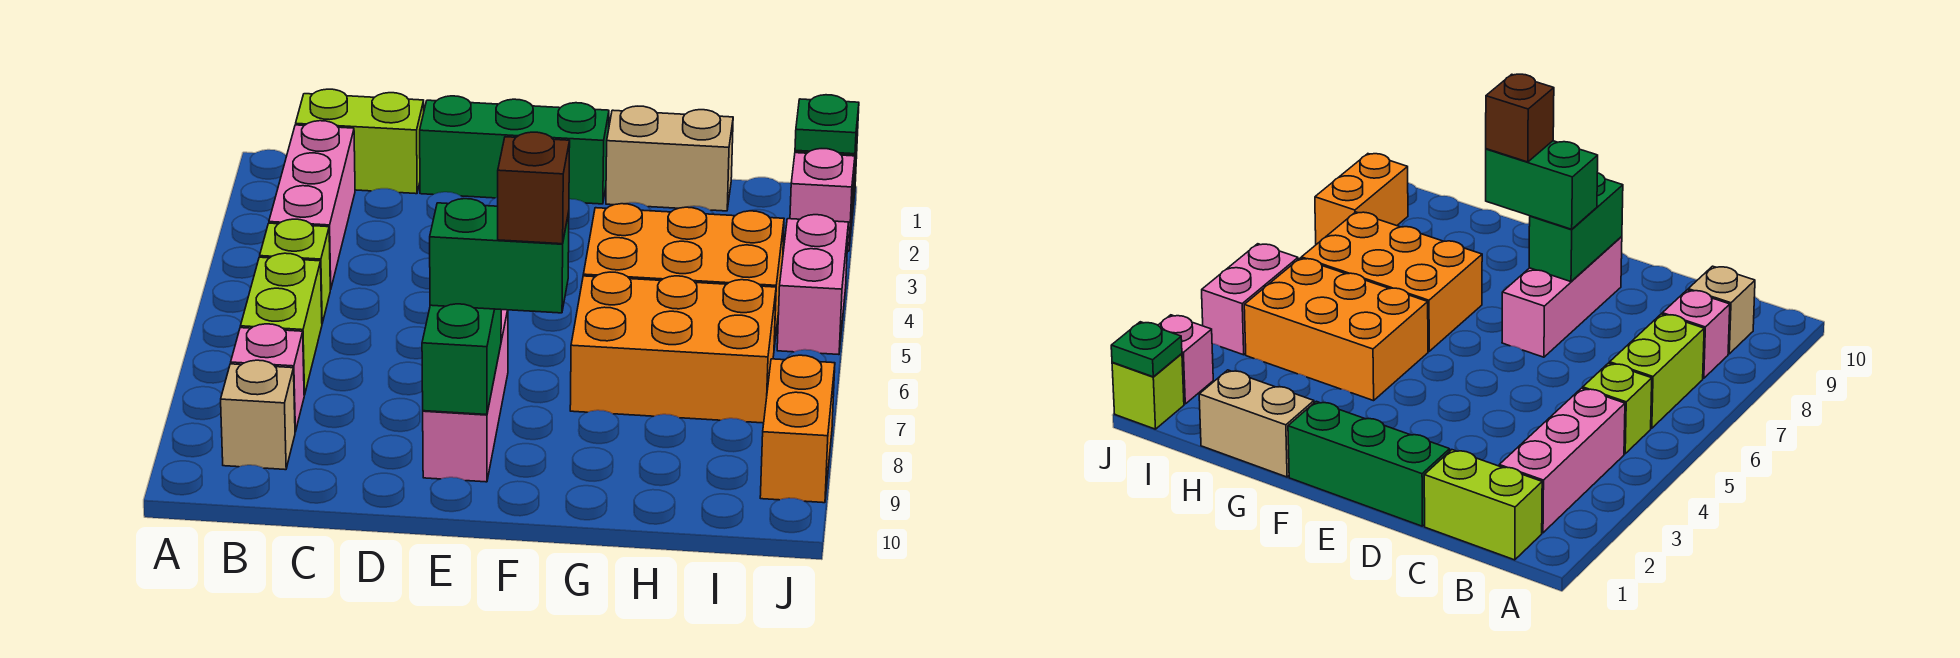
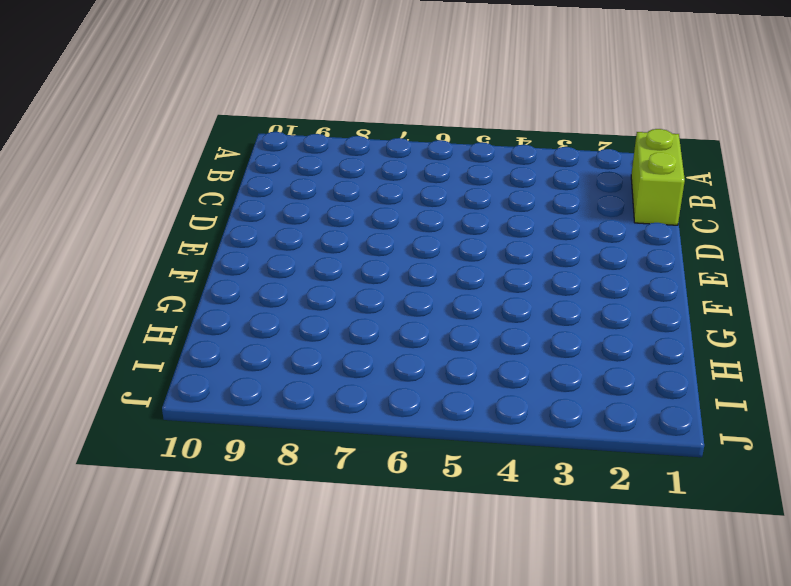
none -> pink brick B2:B4 level 1
none -> lime brick B5 level 1
none -> lime brick B6:B7 level 1

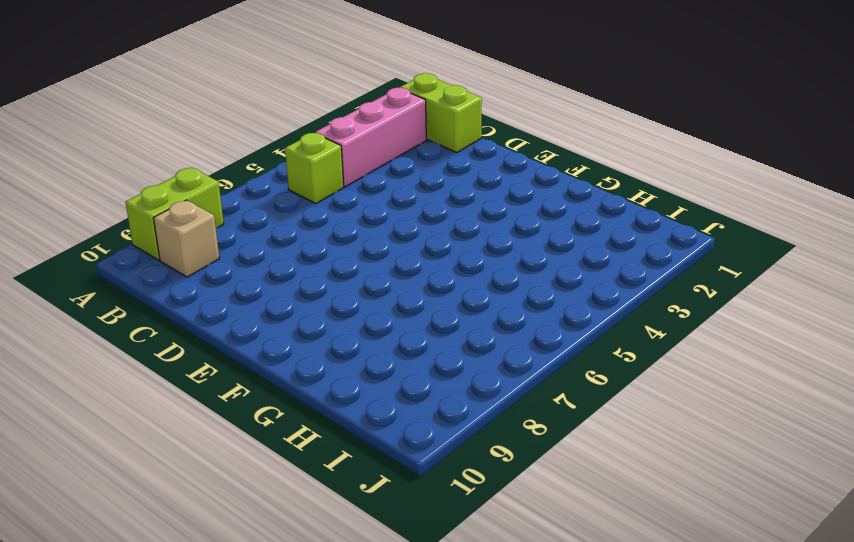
lime brick A8:A9 level 1 -> lime brick B6:B7 level 1
none -> pink brick B8 level 1
none -> green brick D1:F1 level 1
none -> pink brick E7:E9 level 1

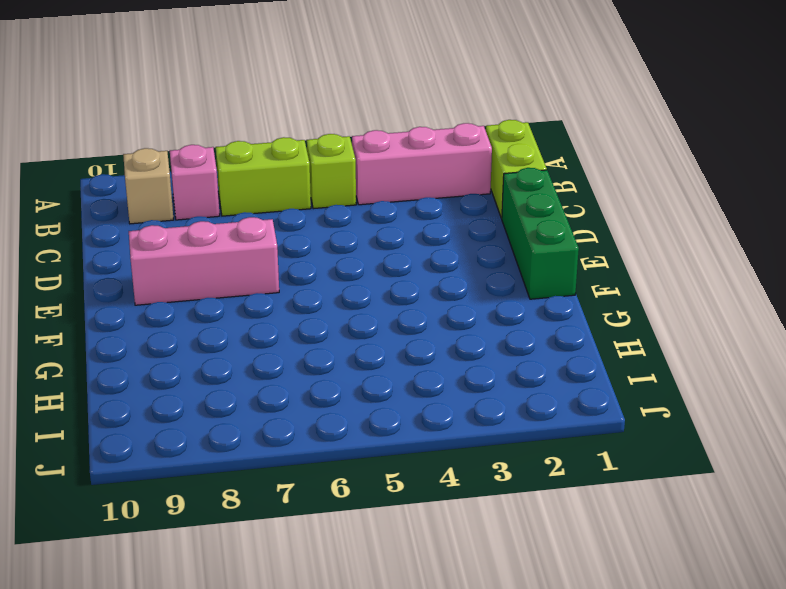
none -> tan brick G1:H1 level 1
none -> orange brick G4:I5 level 1
none -> orange brick G6:I7 level 1

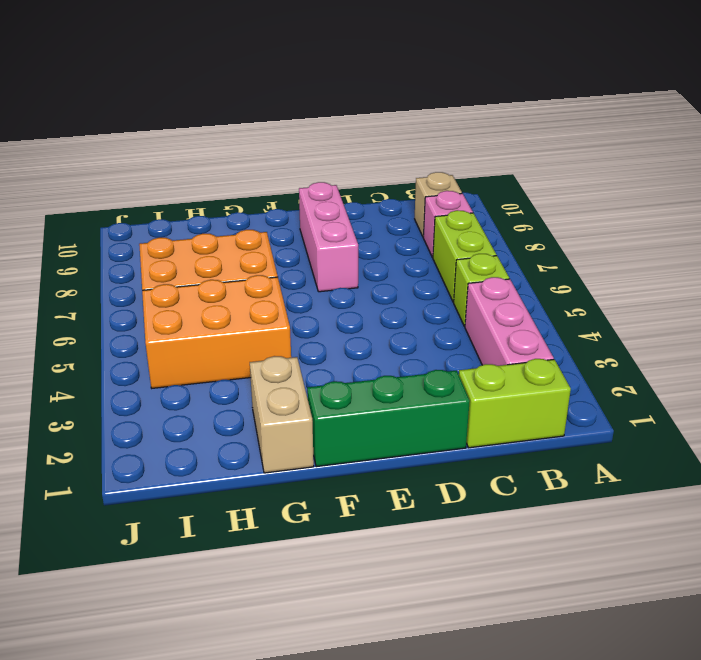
tan brick G1:G2 level 1 -> tan brick G1:H1 level 1
none -> lime brick J1 level 1
none -> pink brick J2 level 1
none -> pink brick J4:J5 level 1

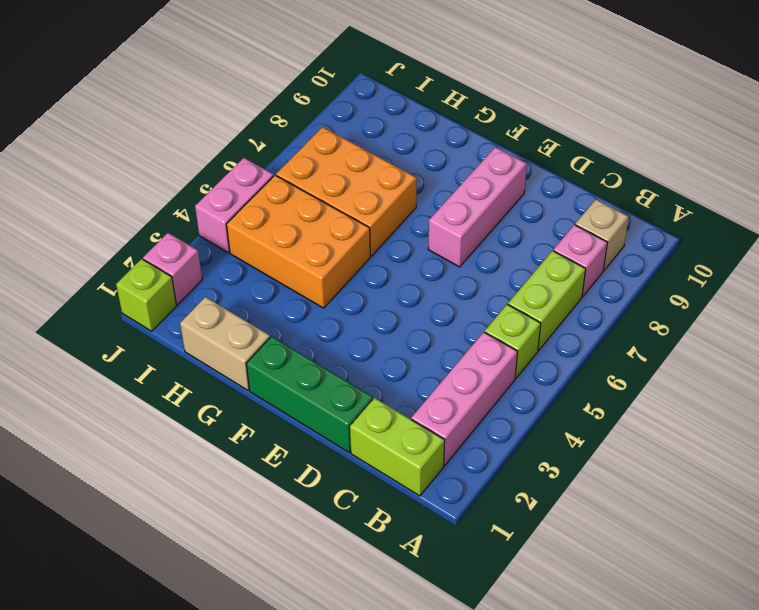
none -> orange brick J8:J9 level 1
none -> green brick E8:E9 level 2
none -> green plate J1 level 2

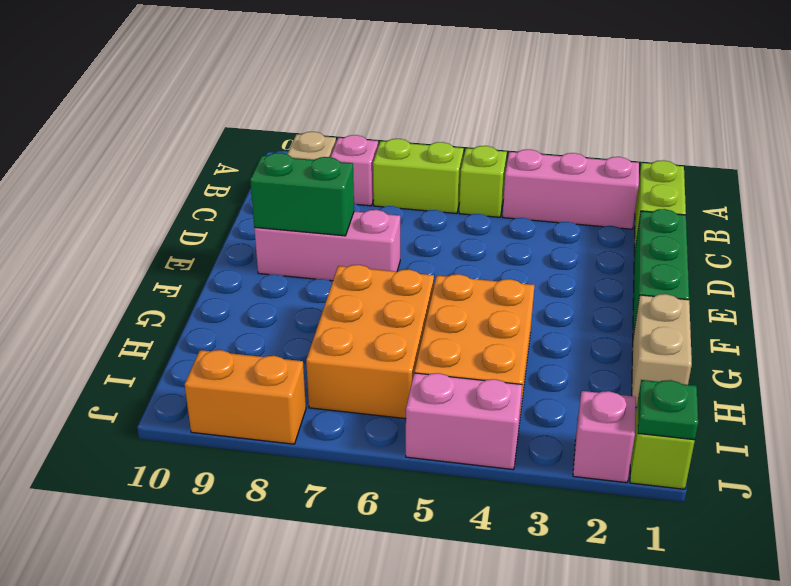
none -> green brick E8:F8 level 3
none -> brown brick F8 level 4

